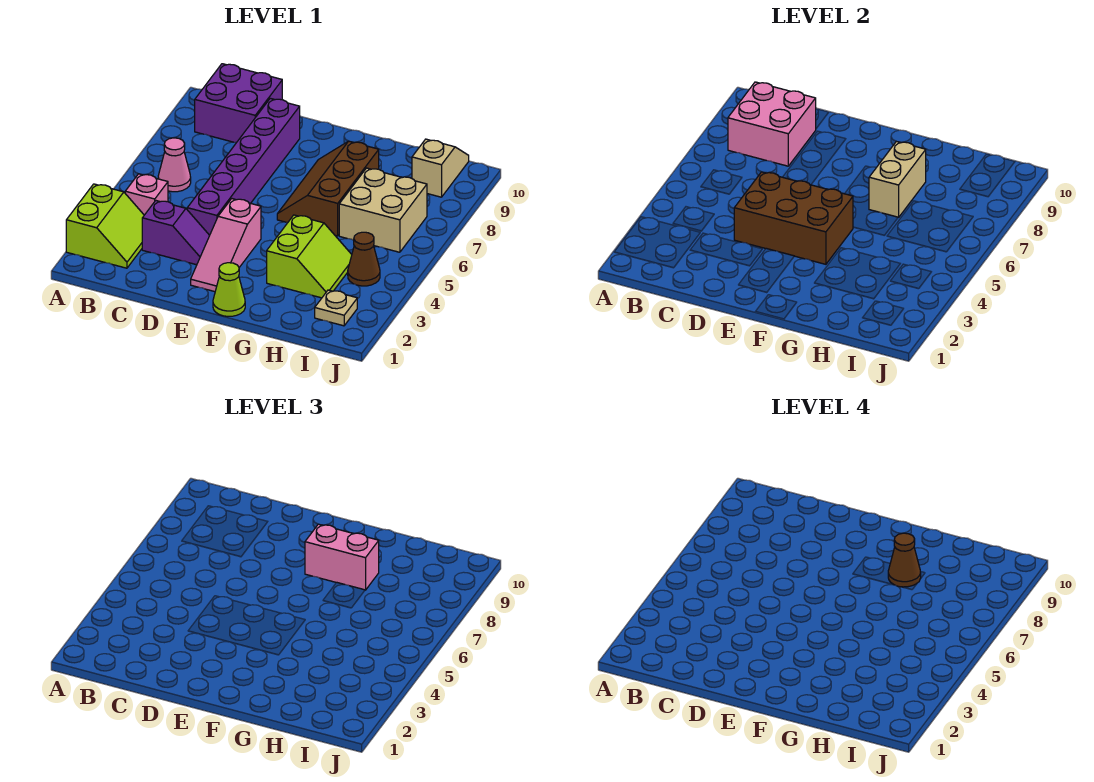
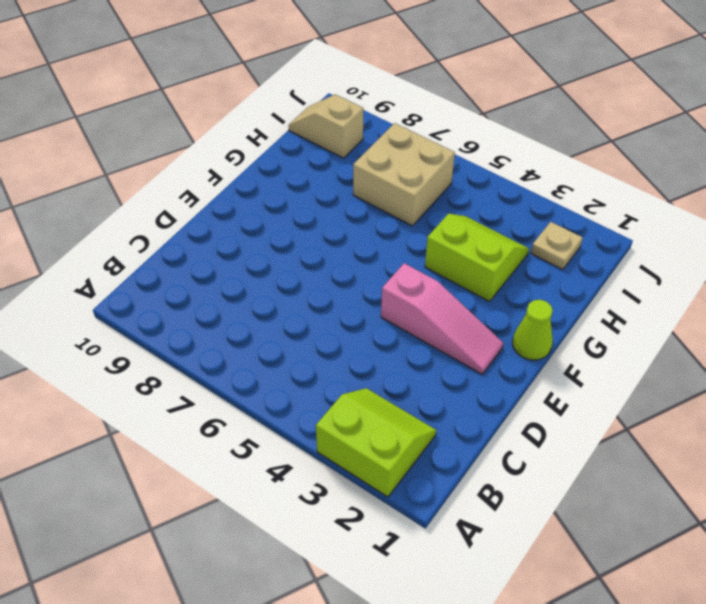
none -> pink brick B4 level 1
none -> pink cone B6 level 1
none -> purple brick B9:C10 level 1

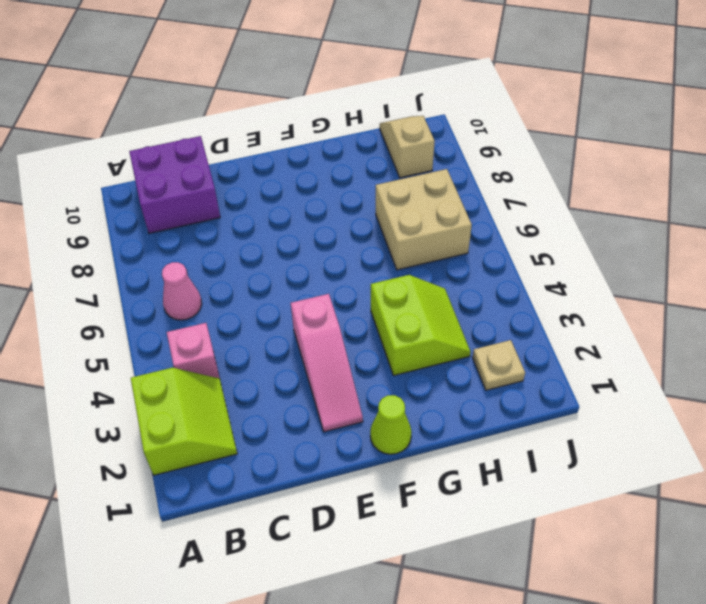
none -> purple slope C3:D3 level 1 top C
none -> purple brick D4:D9 level 1
none -> brown slope F6:G8 level 1 top G

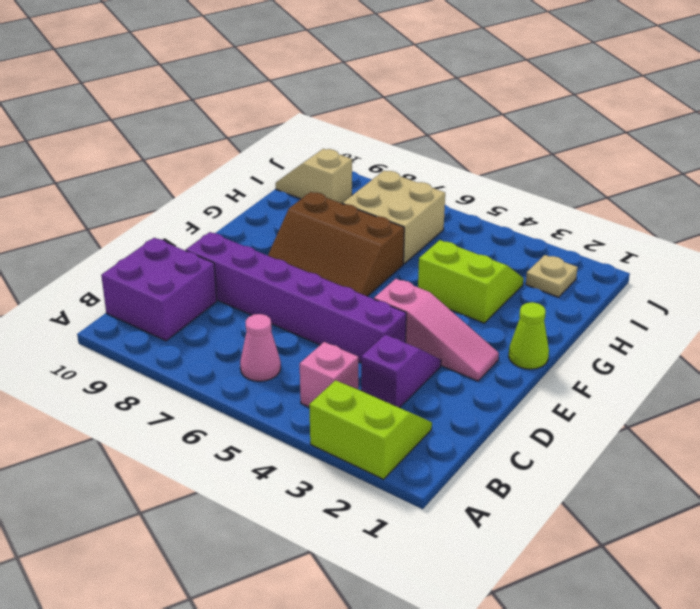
none -> brown cone I4 level 1
none -> pink brick B8:C9 level 2
none -> brown brick D4:F5 level 2

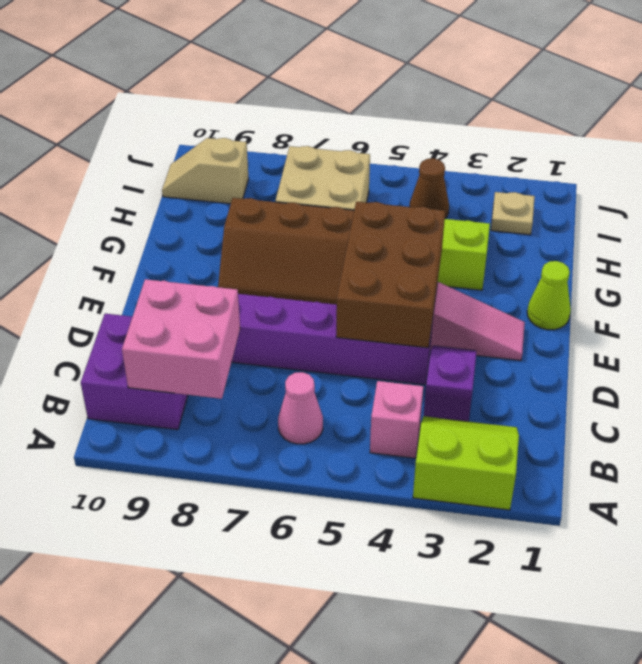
none -> tan brick G7:G8 level 2
none -> pink brick F8:G8 level 3
none -> brown cone G8 level 4

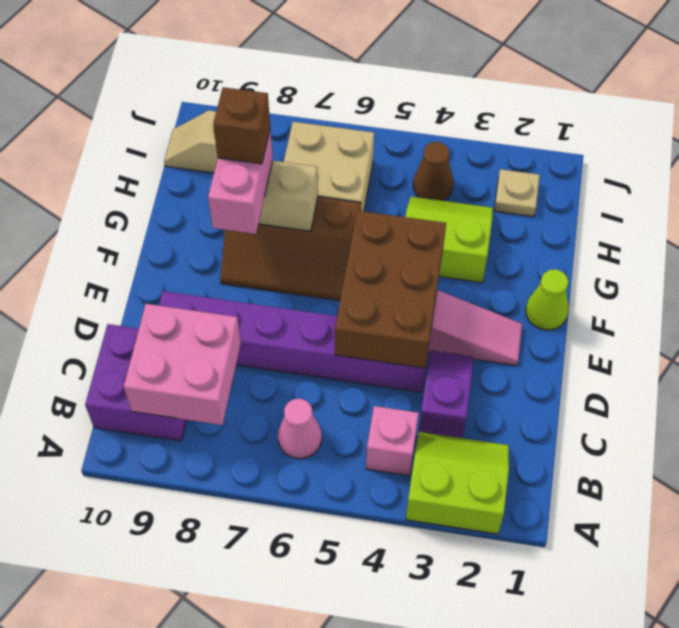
brown brick G8 level 4 -> brown cone G8 level 4

